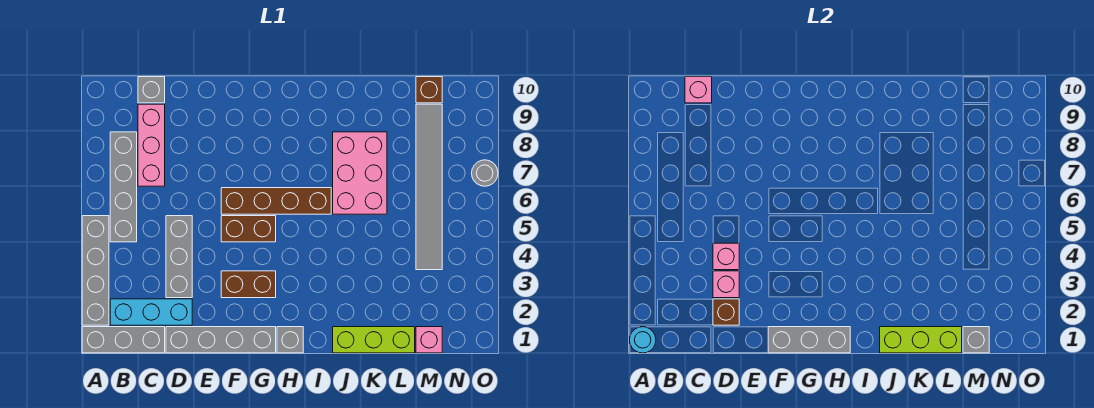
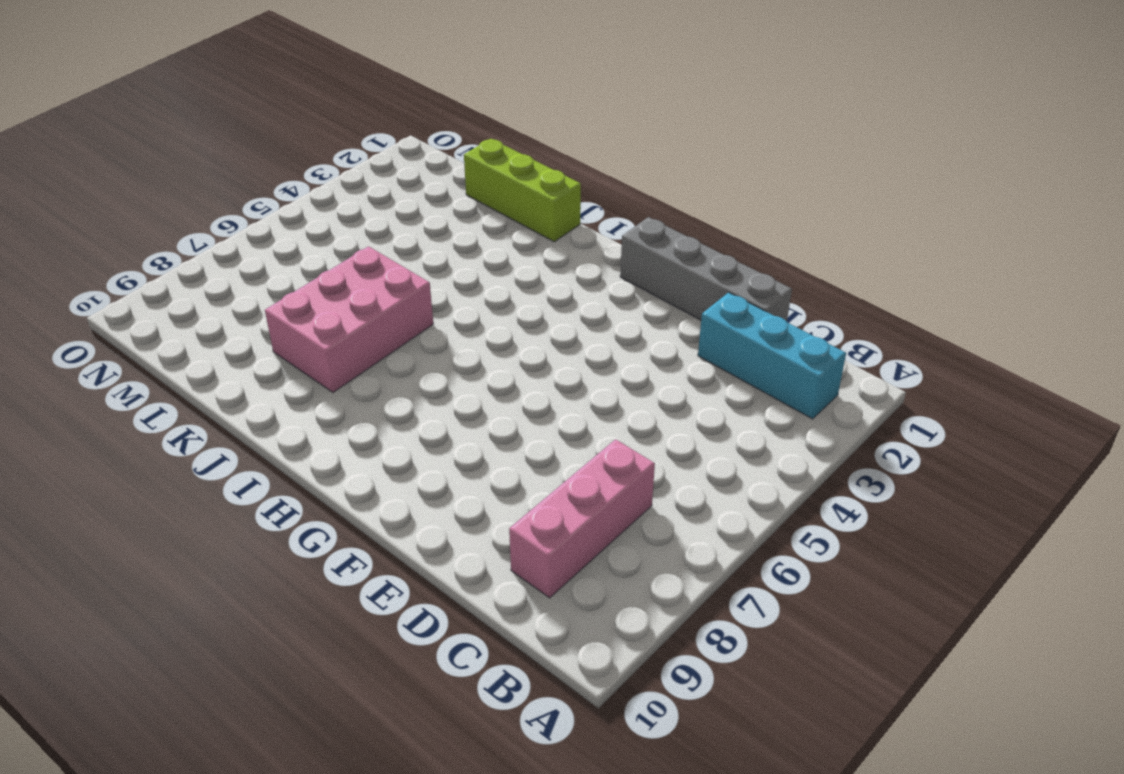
none -> grey brick A1:C1 level 1
none -> grey brick A2:A5 level 1
none -> grey brick B5:B8 level 1

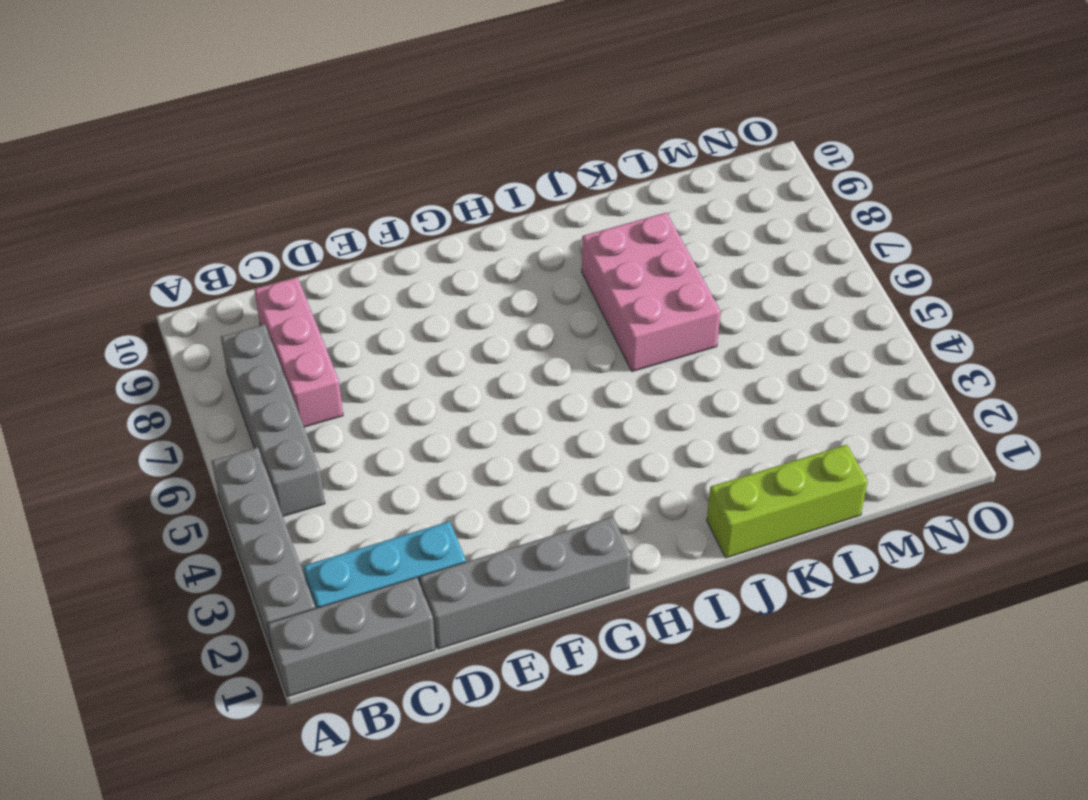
none -> grey brick C10 level 1
none -> grey brick D3:D5 level 1
none -> brown brick F3:G3 level 1

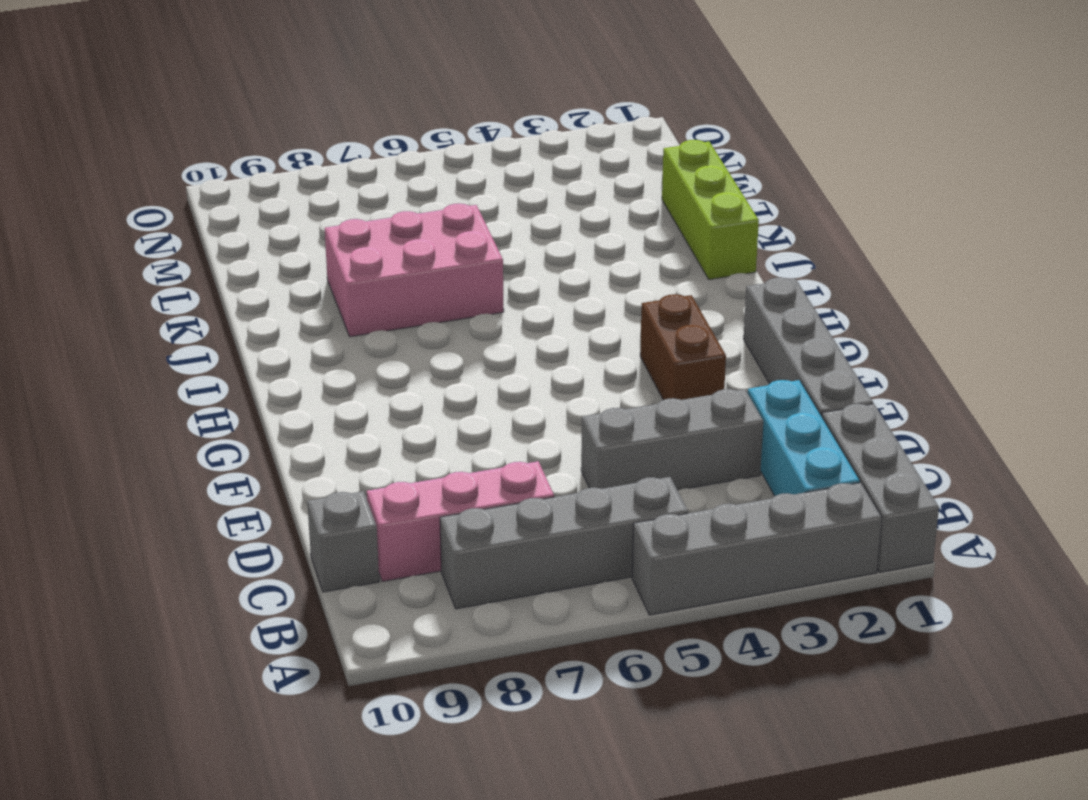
none -> brown brick F5:G5 level 1
none -> brown brick F6:I6 level 1
none -> grey brick H1 level 1

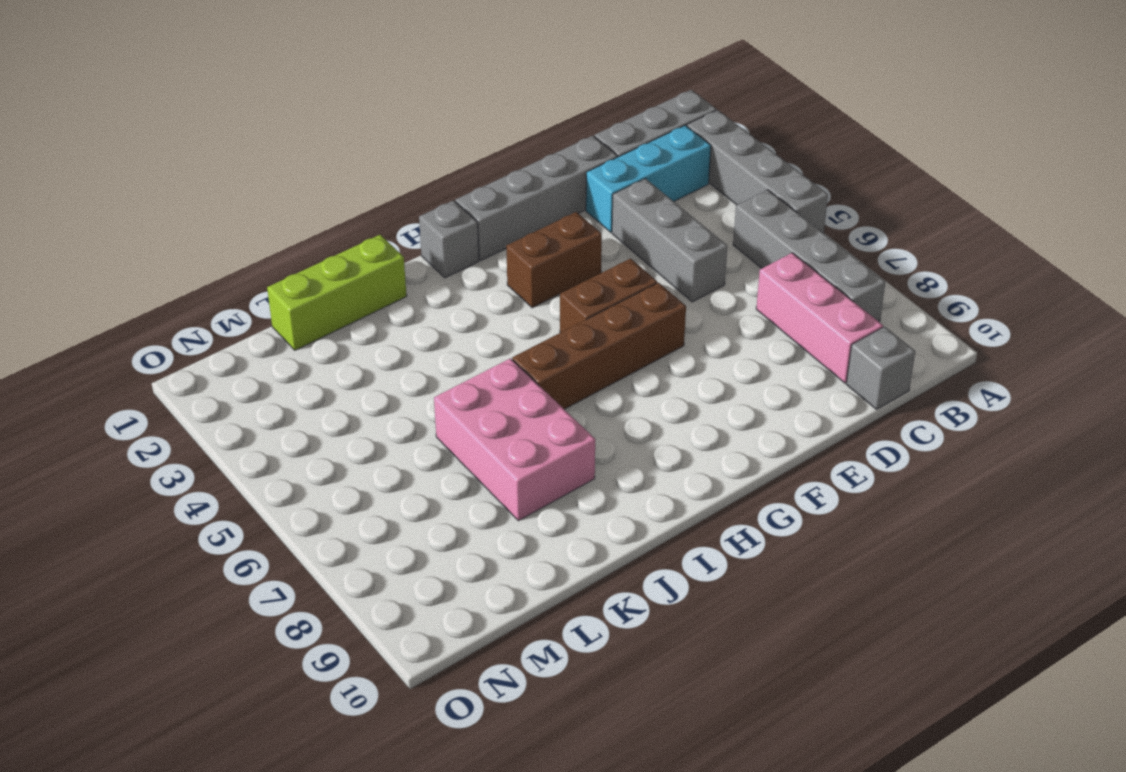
none -> pink brick M1 level 1
none -> grey tile M4:M9 level 1
none -> brown brick M10 level 1

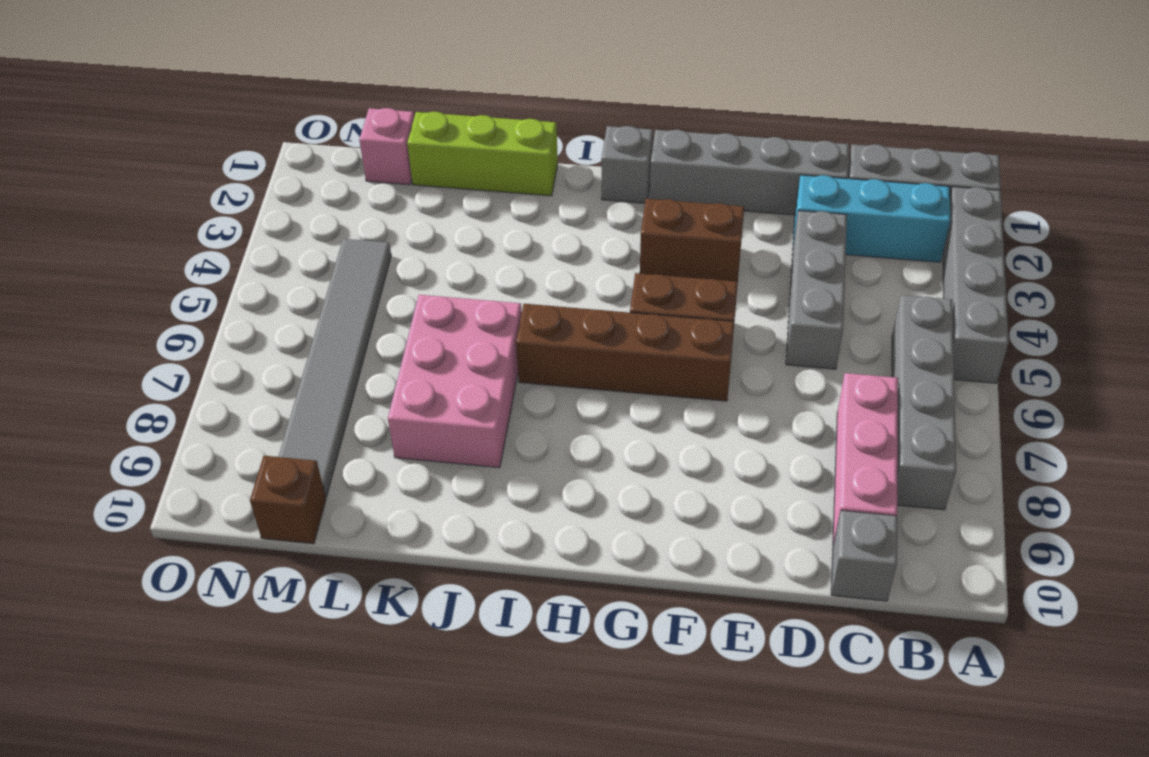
none -> grey round brick O7 level 1
none -> cyan round brick A1 level 2
none -> pink brick C10 level 2

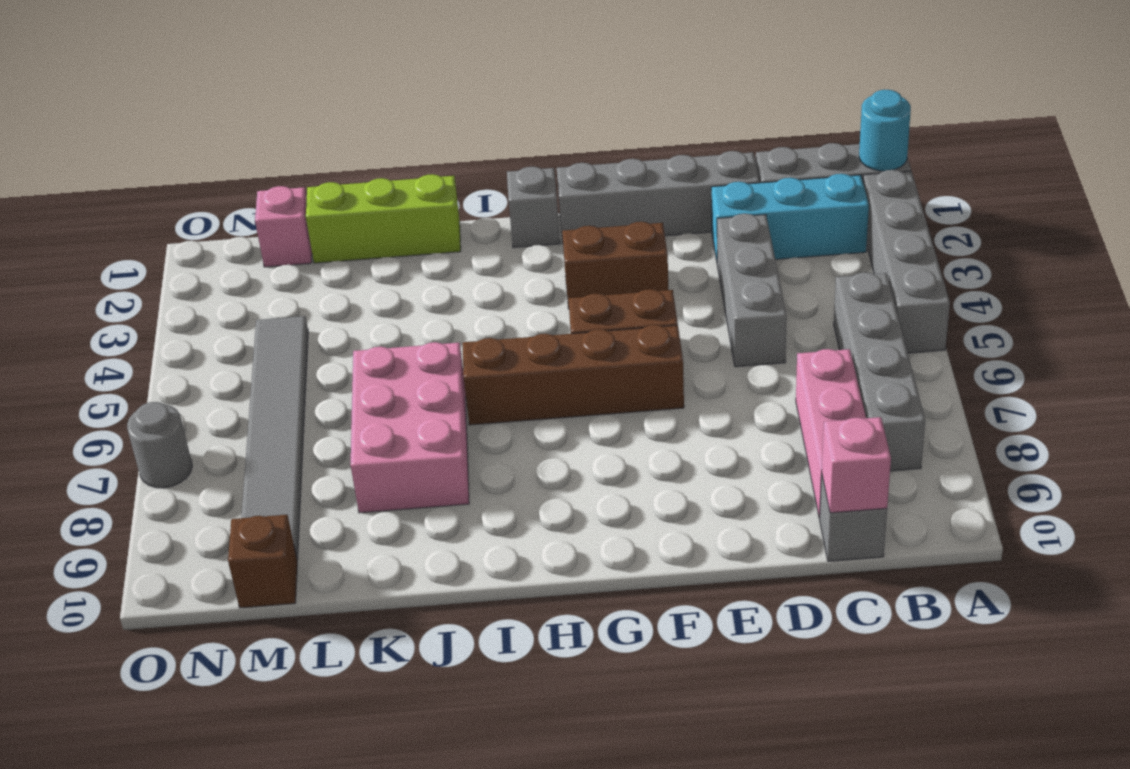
none -> brown brick D2 level 2
none -> pink brick D3 level 2
none -> pink brick D4 level 2

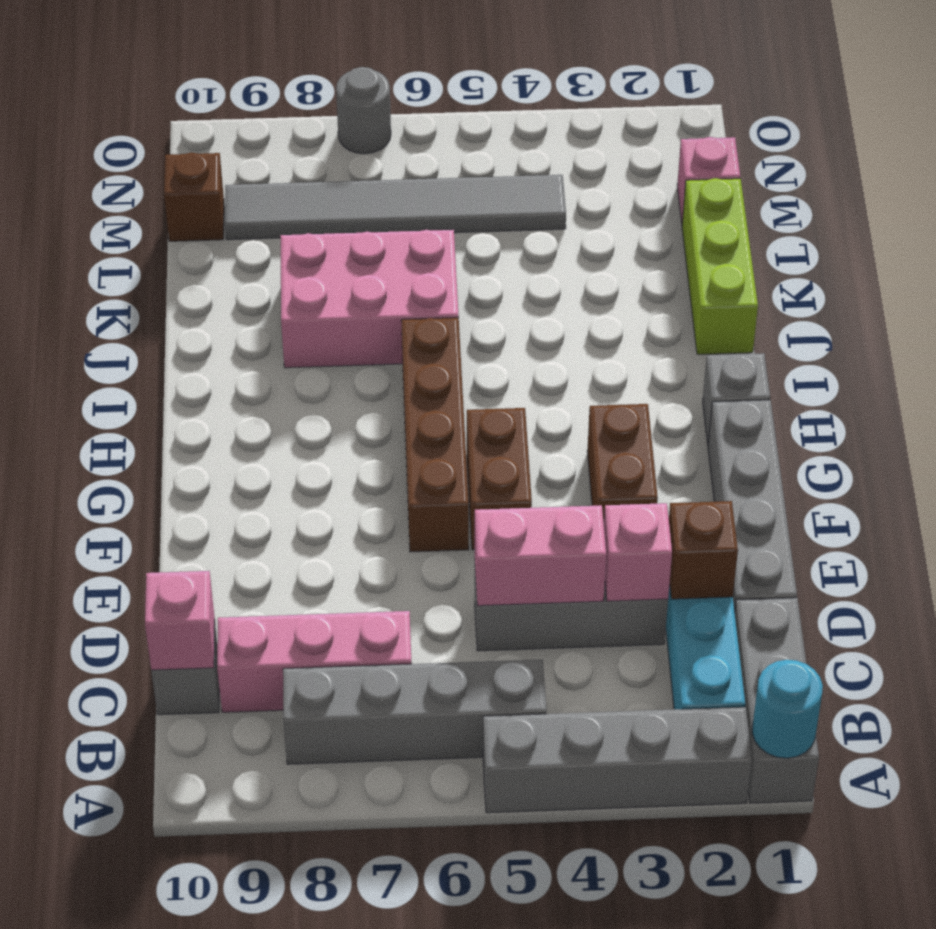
pink brick D4:D5 level 2 -> pink brick D4 level 2
none -> grey brick F1:H1 level 2
none -> lime brick J1:L1 level 2
none -> grey brick M1 level 2

